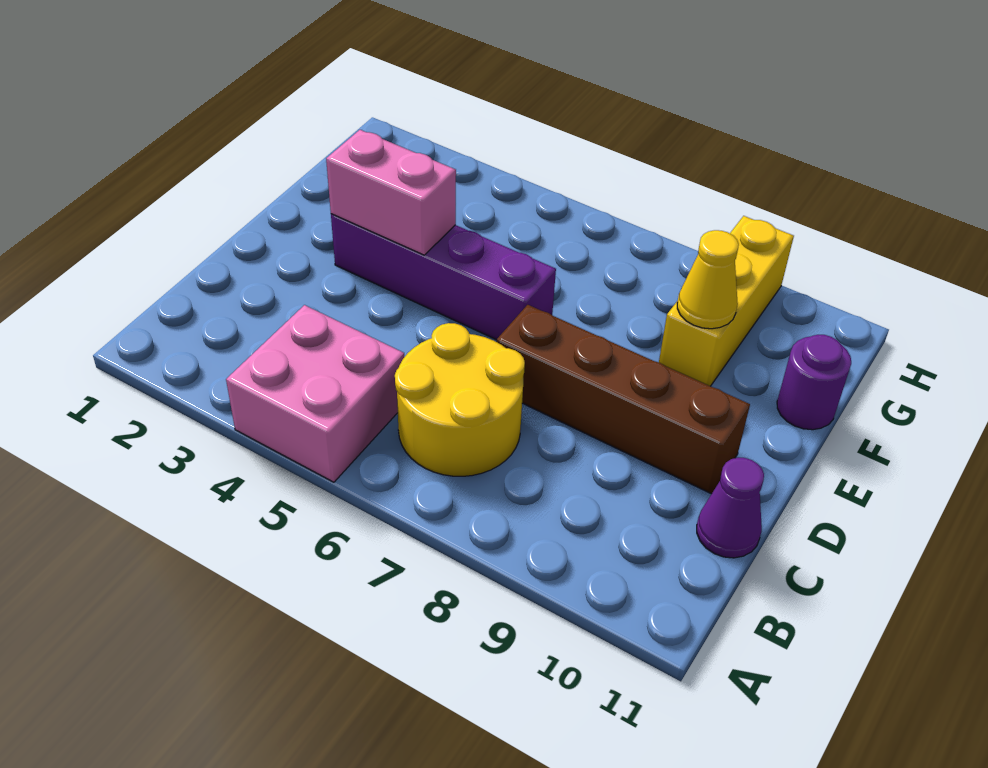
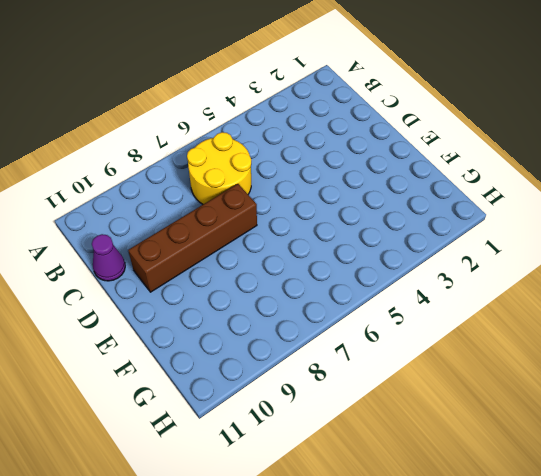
none -> pink brick A4:B5 level 1
none -> purple brick E3:E6 level 1

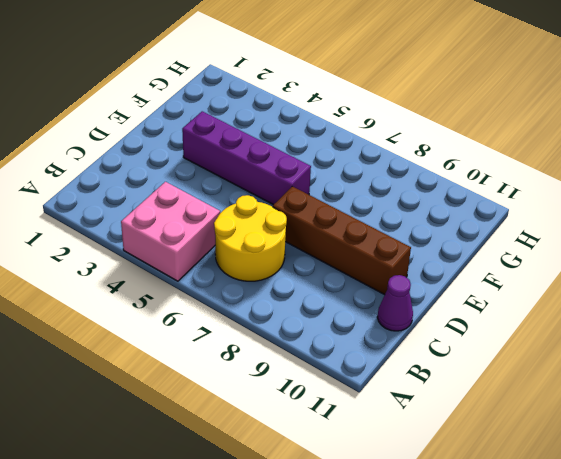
none -> yellow brick F9:H9 level 1
none -> purple round brick F11 level 1

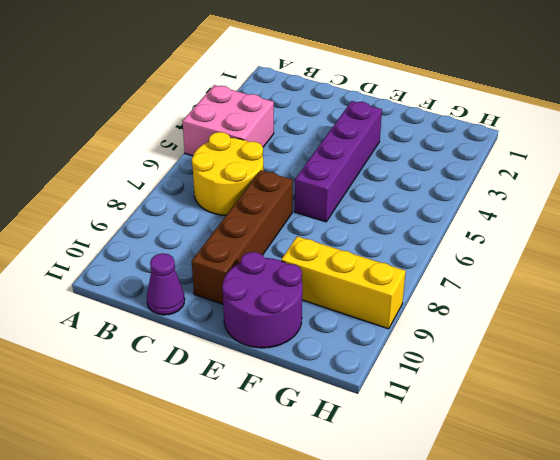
purple round brick E10:F11 level 1 -> purple round brick F11 level 1
none -> pink brick E3:E4 level 2
none -> yellow cone F9 level 2

